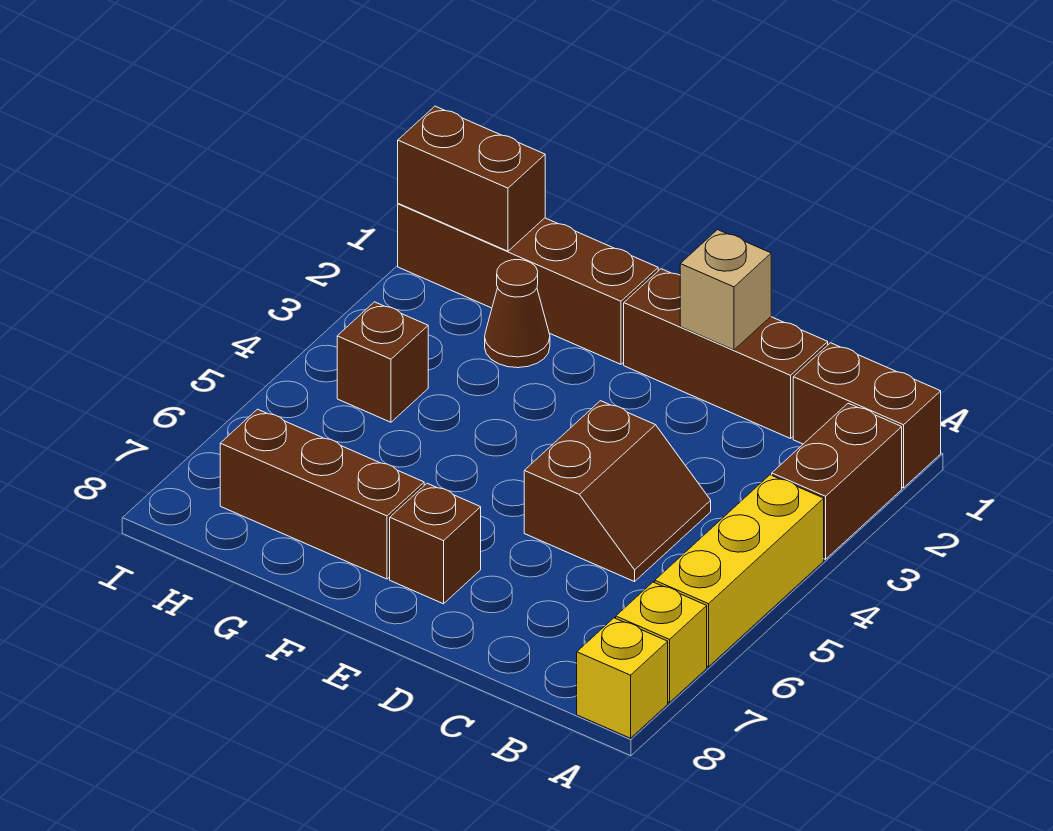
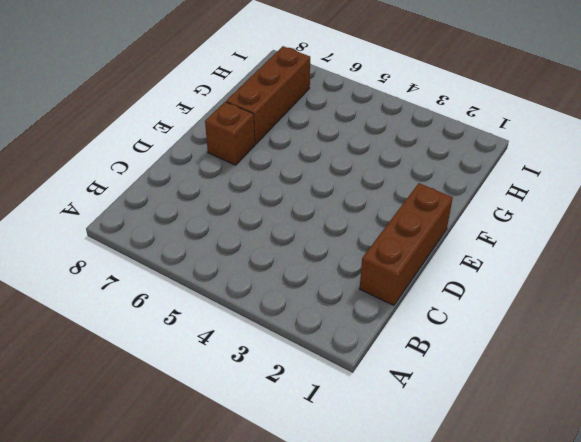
none -> brown brick A1:B1 level 1
none -> brown brick A2:A3 level 1
none -> yellow brick A4:A6 level 1

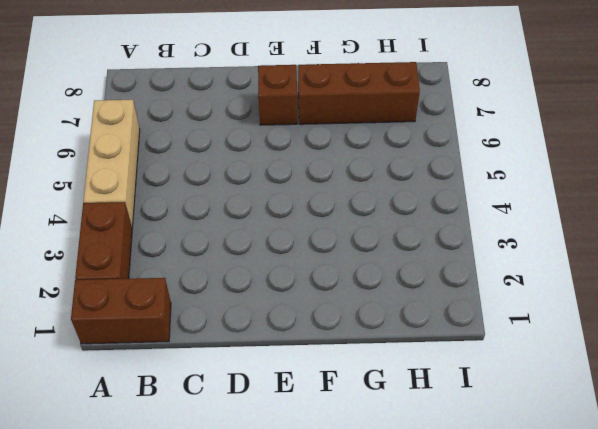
tan brick A4:A6 level 1 -> yellow brick A4:A6 level 1
none -> yellow brick A7 level 1
none -> yellow brick A8 level 1
none -> brown brick C1:E1 level 1

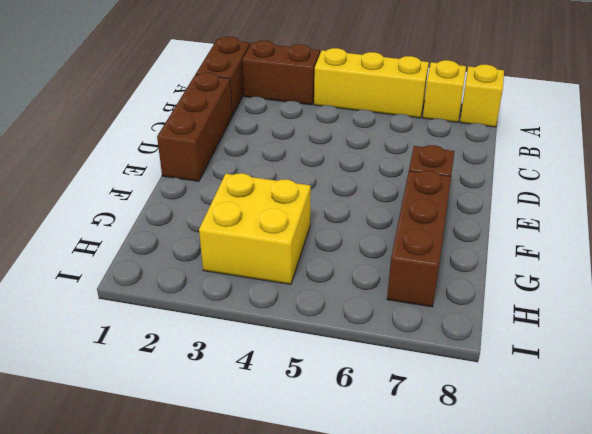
yellow brick G3:H4 level 1 -> brown brick H4 level 1
none -> brown slope C4:D5 level 1 top D
none -> brown brick F1:I1 level 1
none -> brown cone G2 level 1

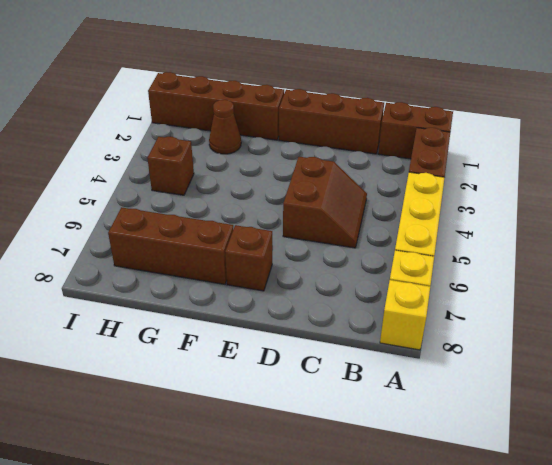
none -> tan brick D1 level 2
none -> brown brick H1:I1 level 2

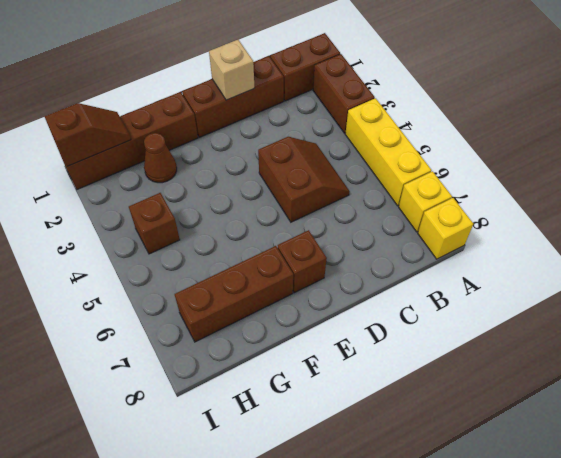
brown slope H1:I1 level 2 top I -> brown brick H1:I1 level 2

